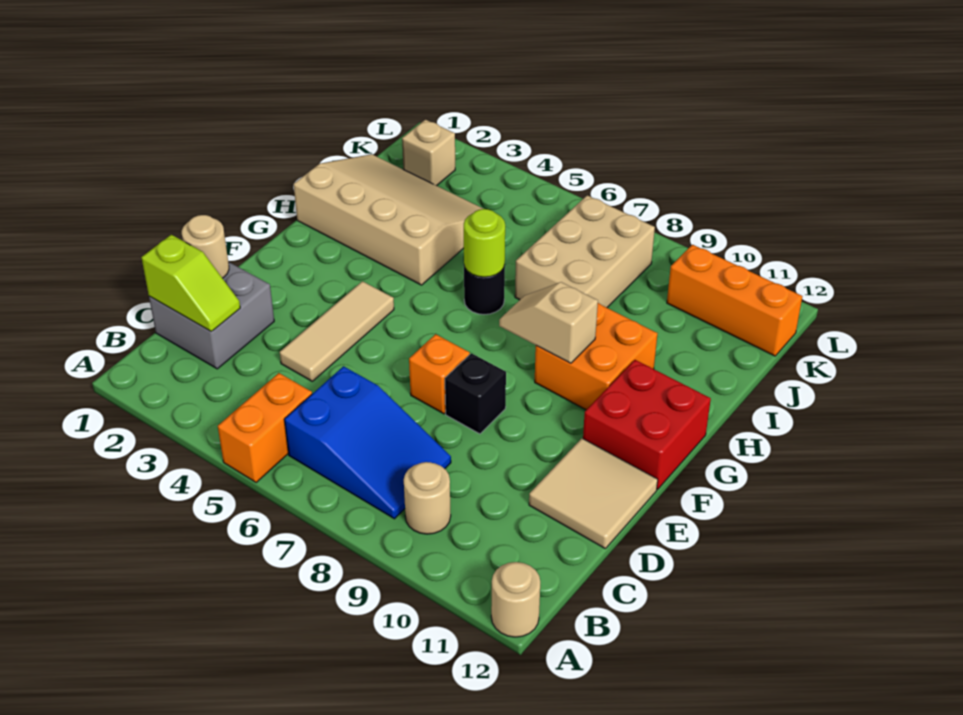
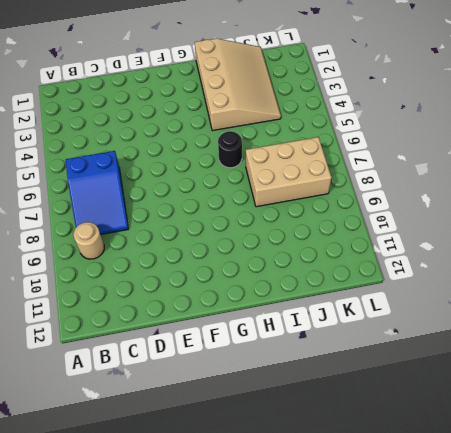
none -> orange brick A5:B5 level 1
none -> tan round brick A12 level 1
none -> grey brick C1:D2 level 1

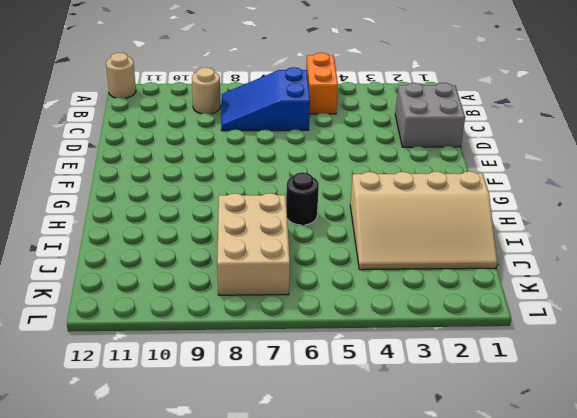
none -> tan tile D4:F4 level 1
none -> tan tile D11:E12 level 1
none -> orange brick E7 level 1

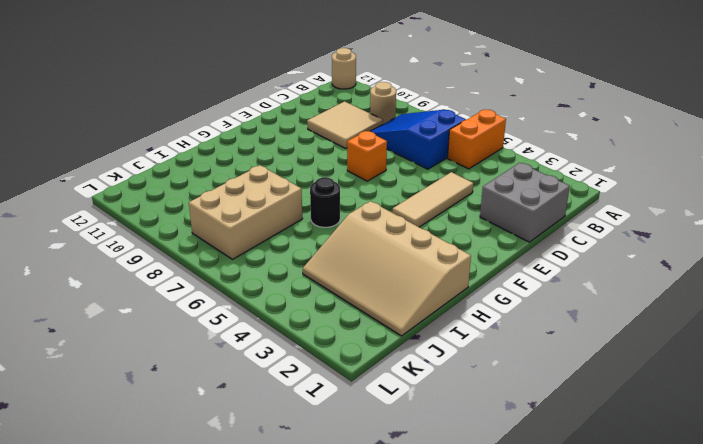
tan tile C9:D10 level 1 -> tan tile D11:E12 level 1
none -> black brick E8 level 1
none -> red brick F11:G12 level 1
none -> orange brick G9:H10 level 1

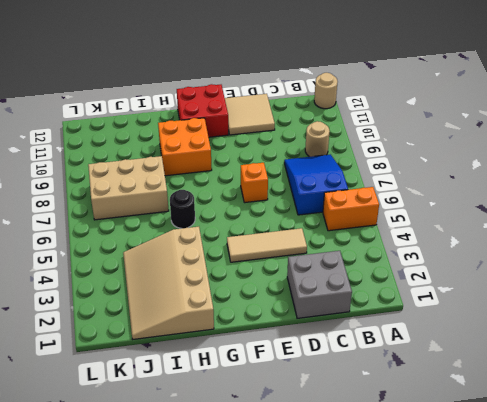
none -> black brick E8 level 1
none -> tan brick K2 level 1
none -> orange brick K10:K12 level 1

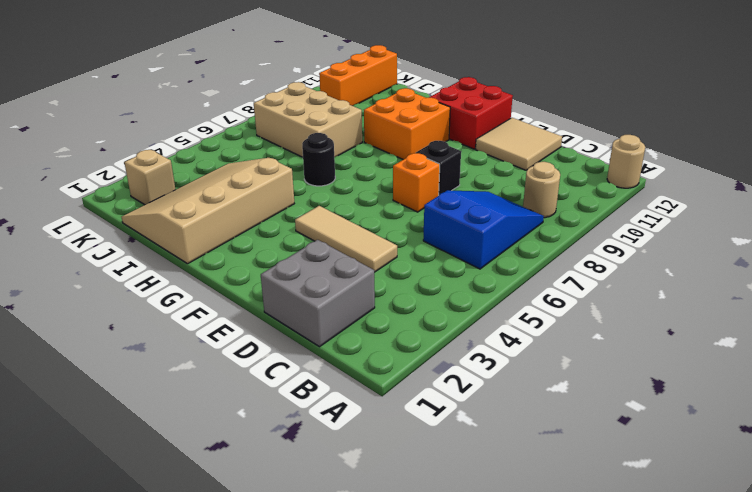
none -> orange brick A5:B5 level 1
none -> lime slope C1:C2 level 2 top 1
none -> tan round brick D1 level 2

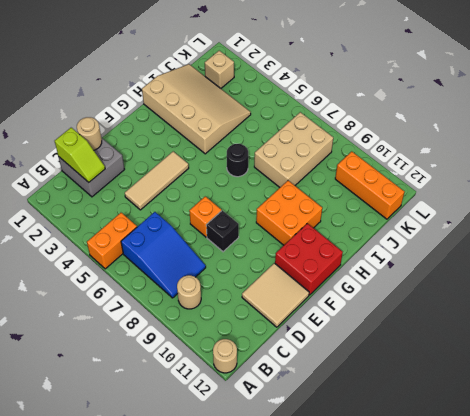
none -> tan slope G8:G9 level 2 top 9
none -> lime round brick H6 level 2

